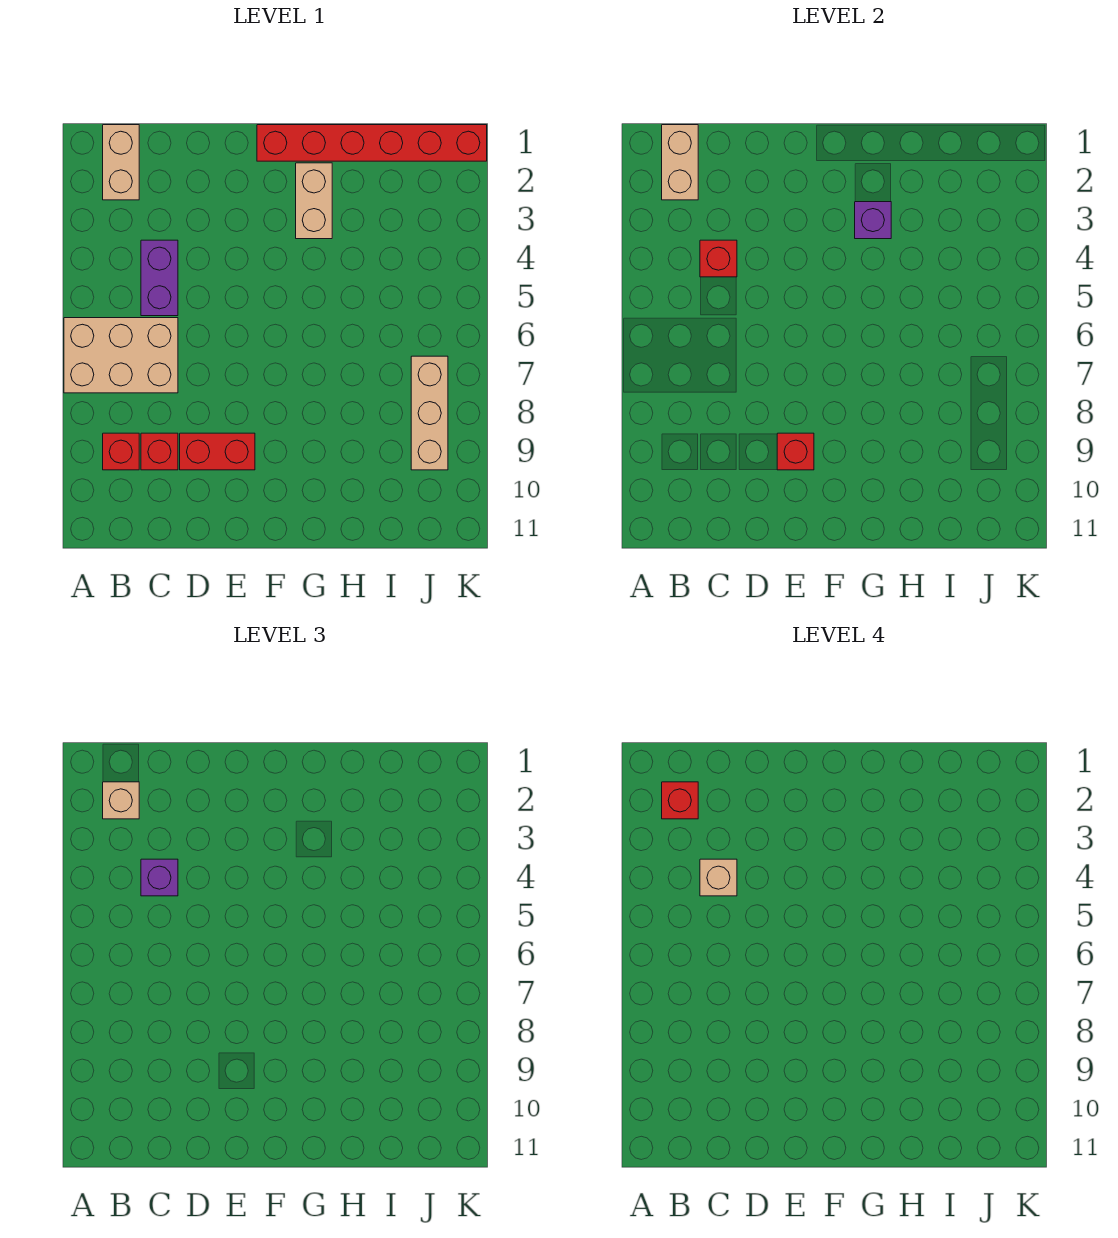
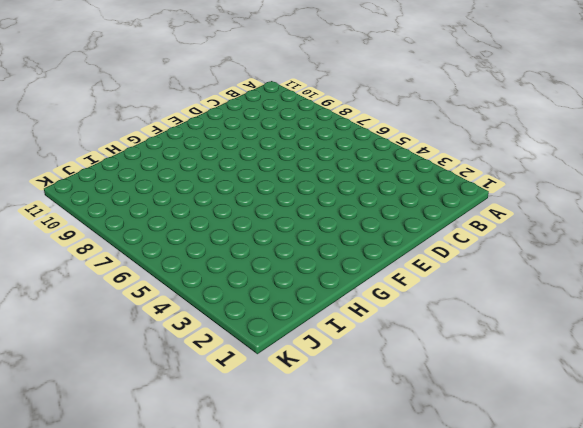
none -> tan brick A6:C7 level 1
none -> tan brick B1:B2 level 1
none -> red brick B9 level 1

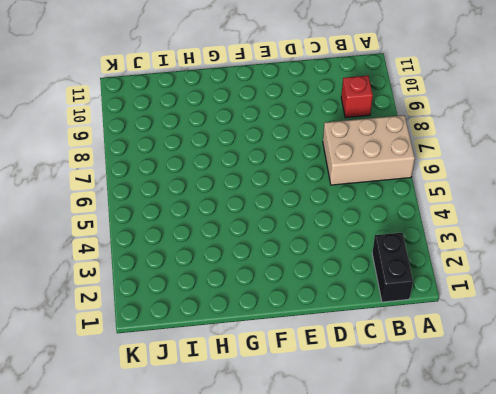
black brick B1:B2 level 1 -> tan brick B1:B2 level 1
none -> purple brick C4:C5 level 1
none -> red brick C9 level 1
none -> red brick D9:E9 level 1

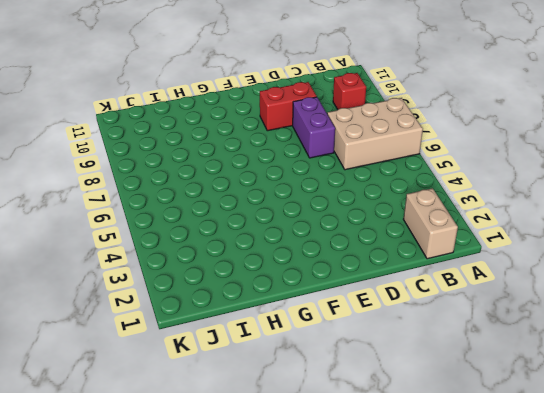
purple brick D7:D8 level 1 -> purple brick C4:C5 level 1
none -> red brick C9 level 1
none -> red brick F1:K1 level 1
none -> tan brick G2:G3 level 1

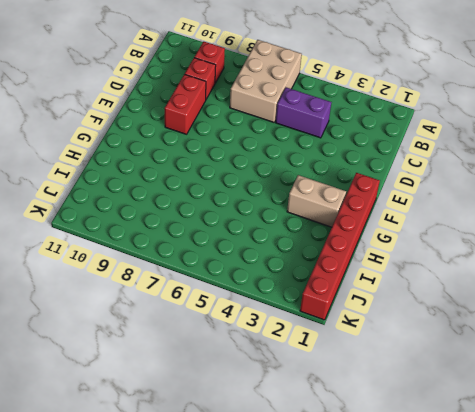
none -> tan brick B1:B2 level 1
none -> tan brick J7:J9 level 1
none -> tan brick B1:B2 level 2

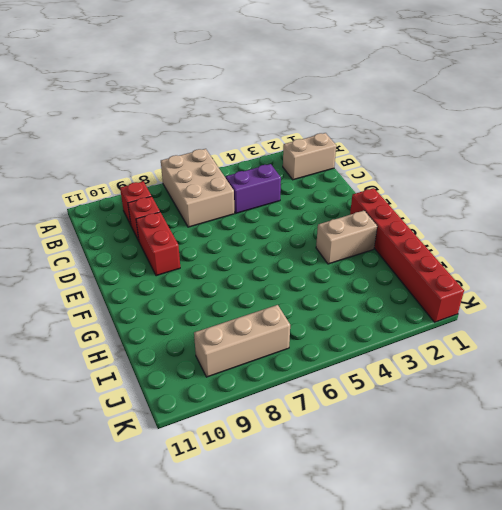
none -> tan brick B1:B2 level 2
none -> red brick C4 level 2
none -> red brick E9 level 2

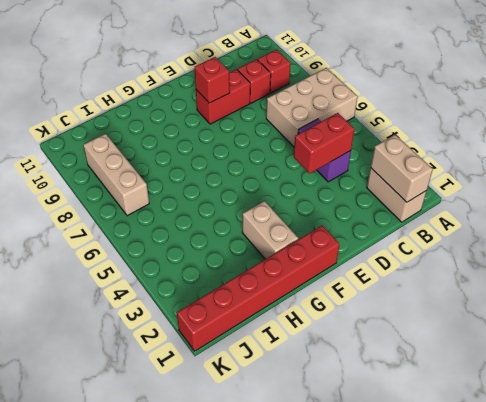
red brick C4:D4 level 2 -> red brick C4 level 2
none -> purple brick G3 level 2
none -> tan brick B2 level 3
none -> purple brick C4 level 3

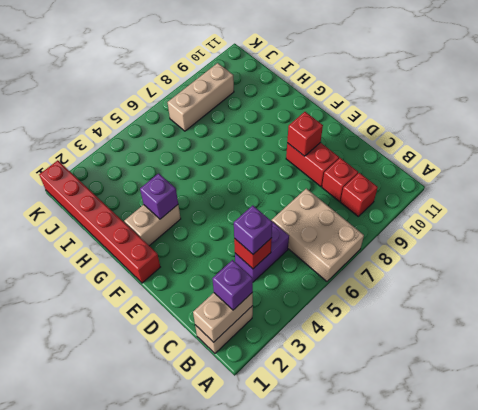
purple brick B2 level 3 -> tan brick B2 level 3
none -> red brick B2 level 4
none -> tan brick C4 level 4

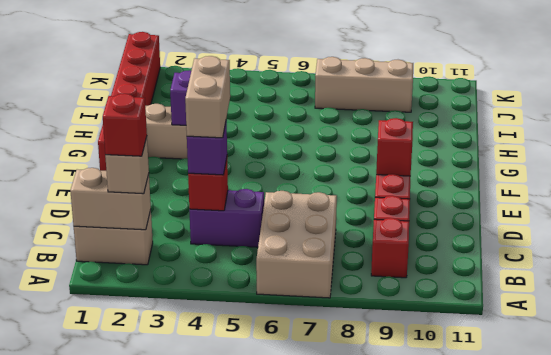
tan brick C4:D4 level 4 -> tan brick C4 level 4

